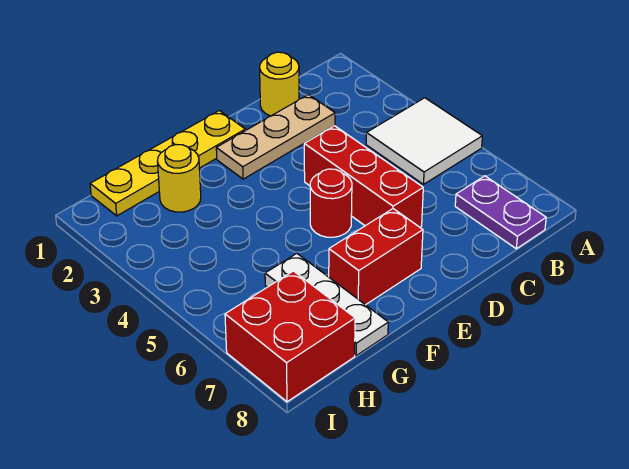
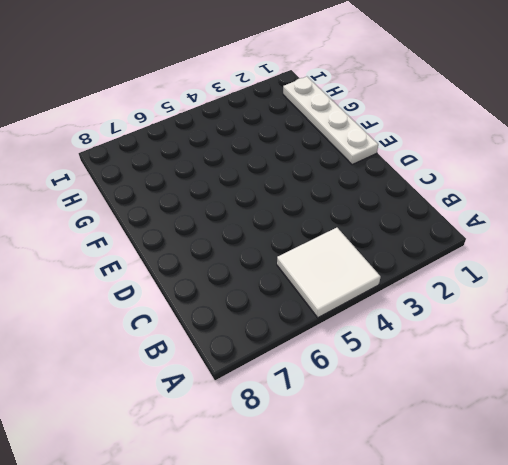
white plate E1:H1 level 1 -> yellow plate E1:H1 level 1
none -> purple plate B7:B8 level 1
none -> yellow round brick C1 level 1

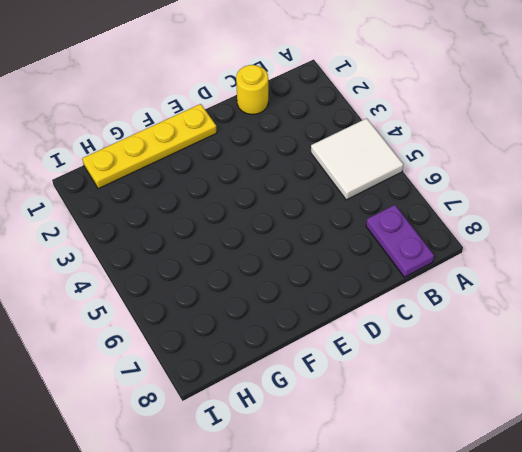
none -> tan plate C2:E2 level 1
none -> red brick D4:D6 level 1

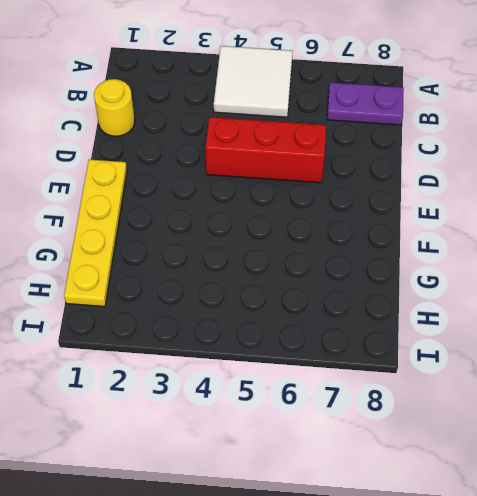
none -> tan plate C2:E2 level 1
none -> red round brick E5 level 1

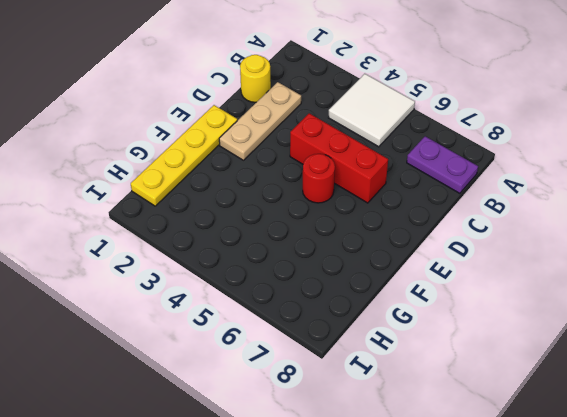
none -> red brick E7:F7 level 1
none -> yellow round brick G2 level 1

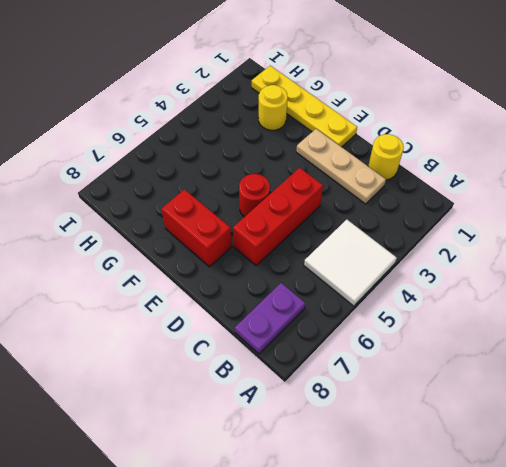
none -> white plate G6:G8 level 1
none -> red brick H7:I8 level 1

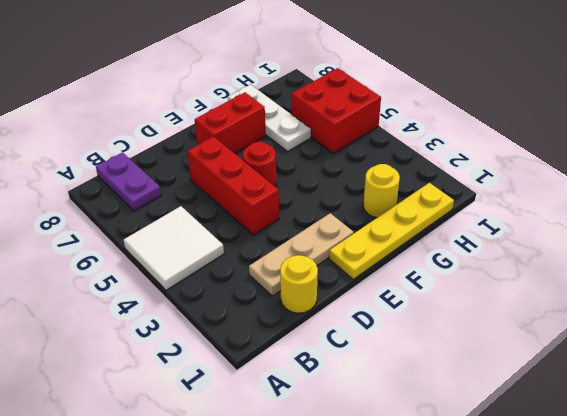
red brick H5:I6 level 1 -> red brick H7:I8 level 1

